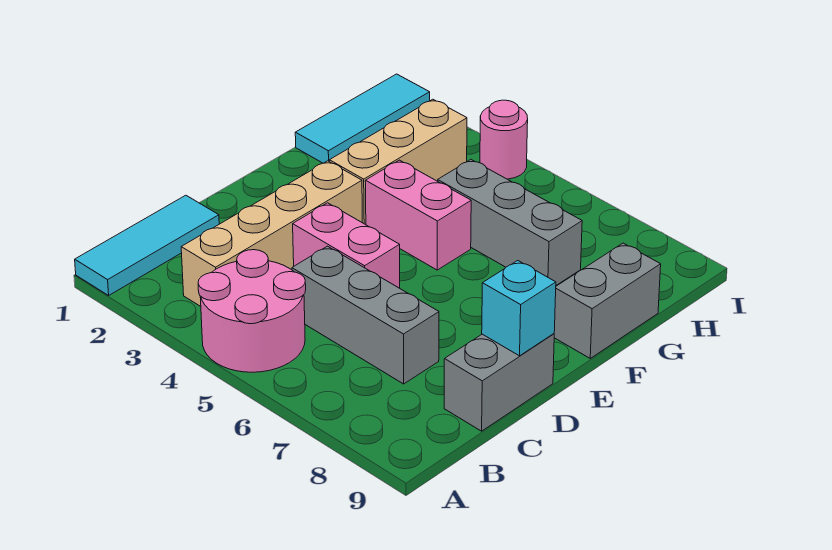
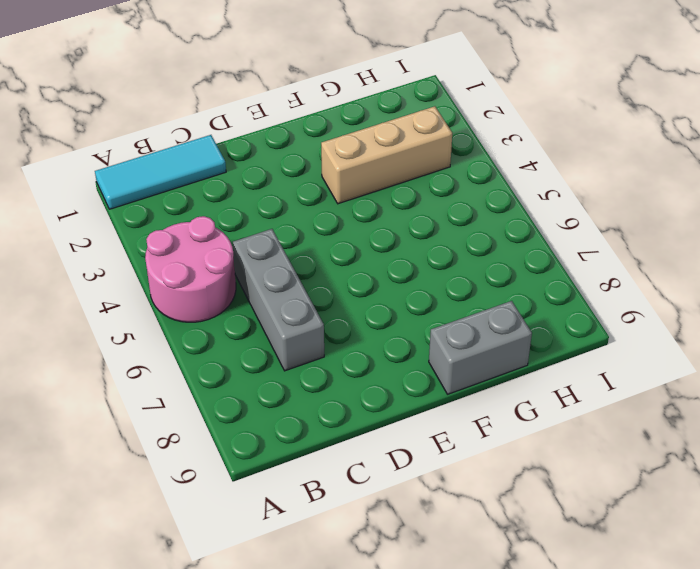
none -> tan brick B3:E3 level 1
none -> grey brick C9:D9 level 1
none -> pink brick D4:D5 level 1

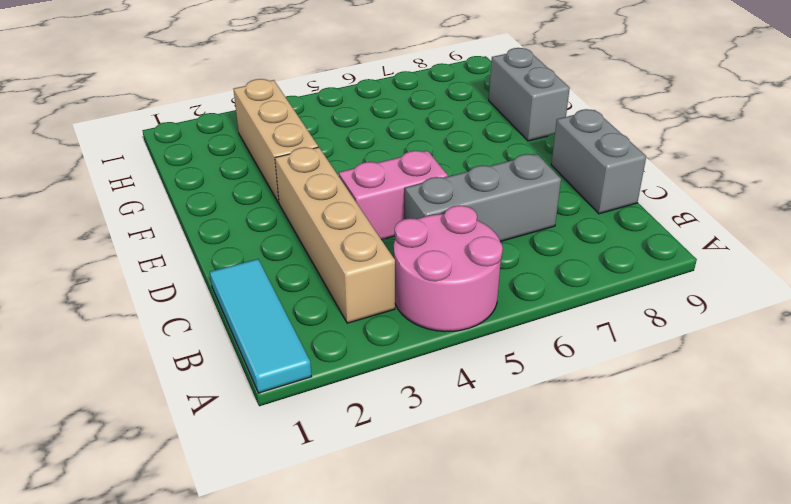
none -> pink brick F4:F5 level 1
none -> cyan tile G1:I1 level 1
none -> grey brick G5:G7 level 1

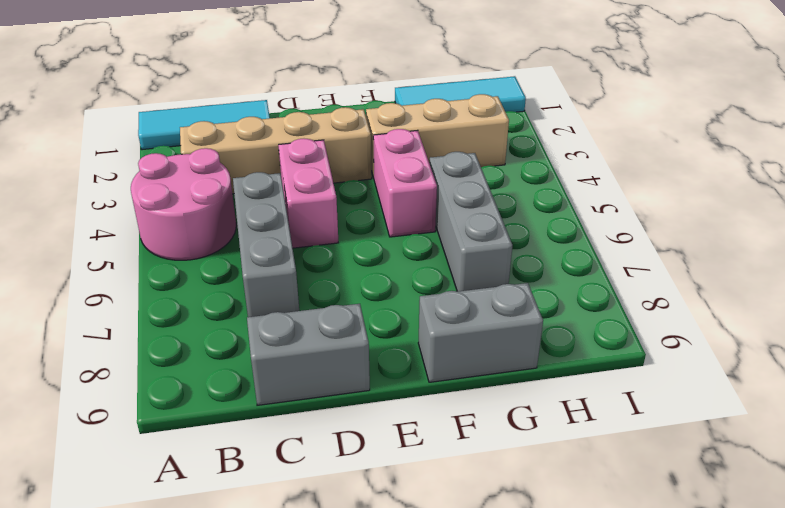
none -> pink round brick I4 level 1
none -> cyan brick D9 level 2

